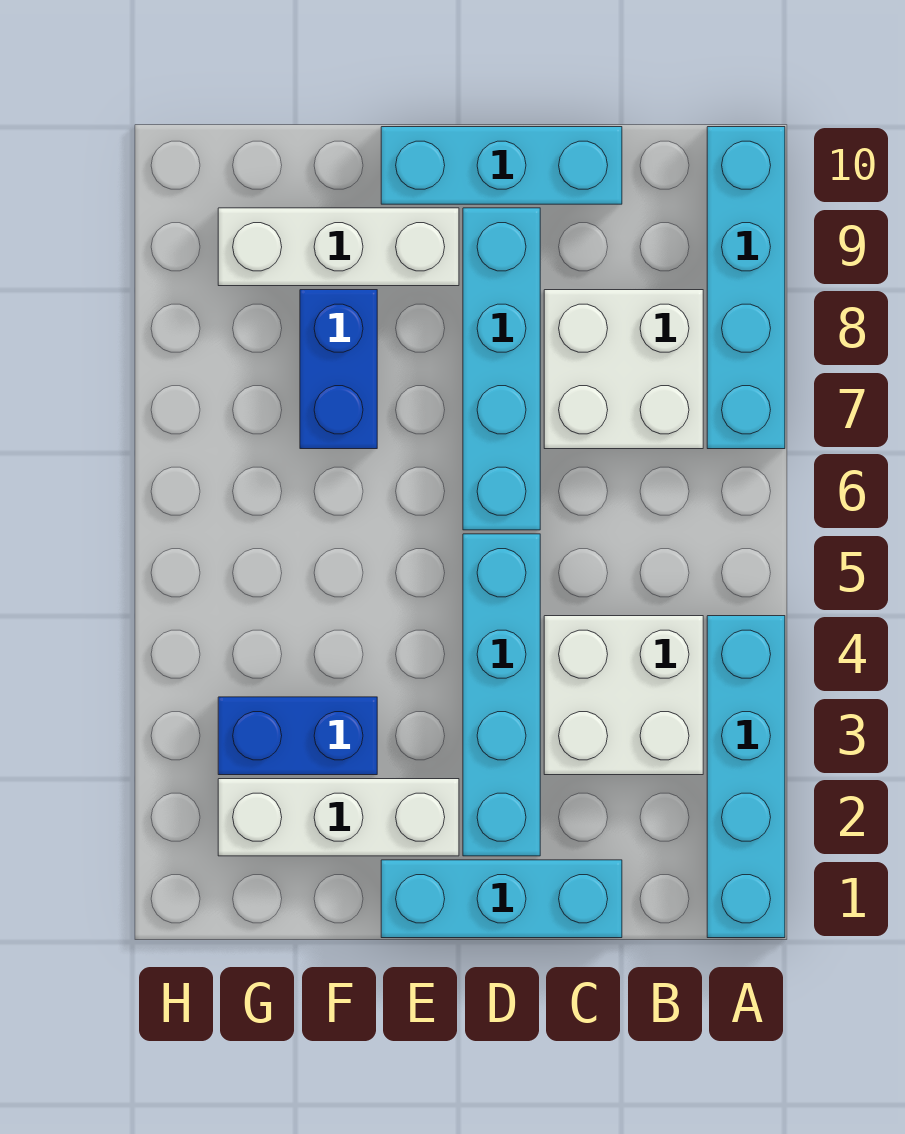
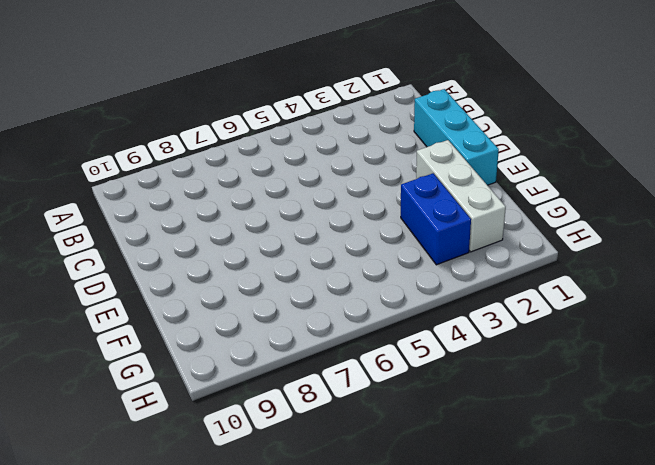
none -> cyan brick A1:A4 level 1
none -> cyan brick A7:A10 level 1
none -> white brick B3:C4 level 1

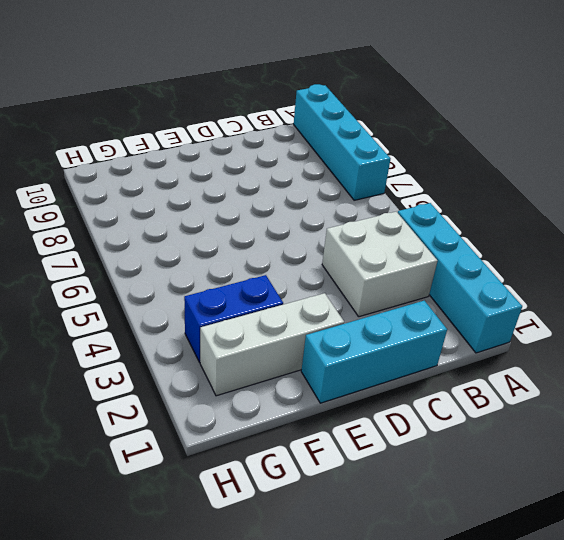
none -> white brick B7:C8 level 1
none -> cyan brick C10:E10 level 1
none -> cyan brick D2:D5 level 1

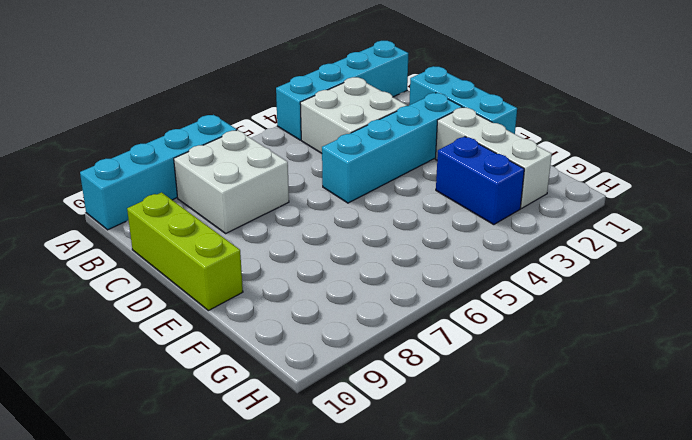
lime brick C10:E10 level 1 -> cyan brick C10:E10 level 1
none -> cyan brick D6:D9 level 1
none -> white brick E9:G9 level 1
none -> blue brick F7:F8 level 1

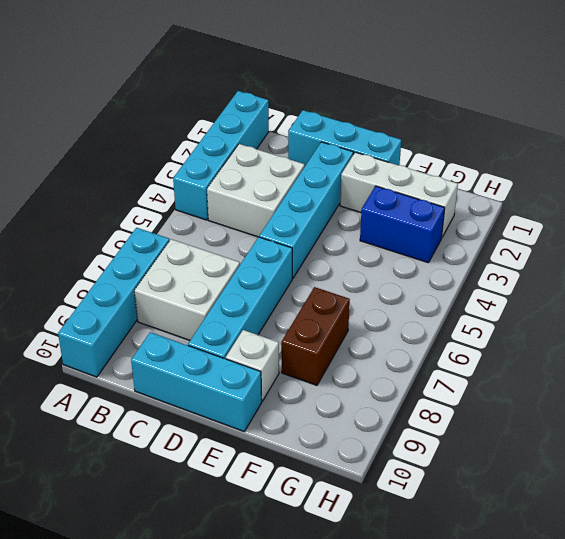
white brick E9 level 1 -> white brick E9:G9 level 1
brown brick F7:F8 level 1 -> blue brick F7:F8 level 1

